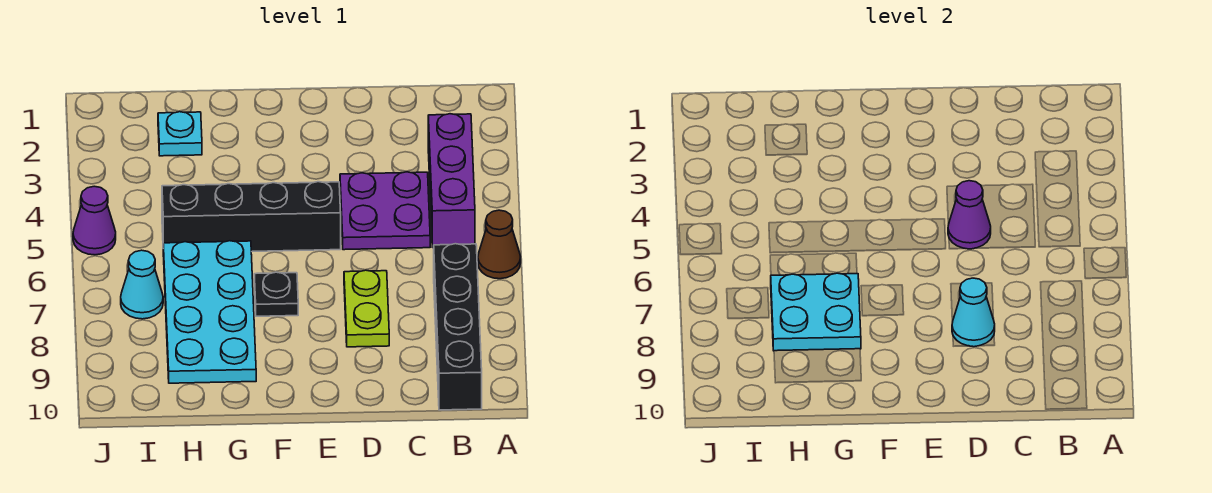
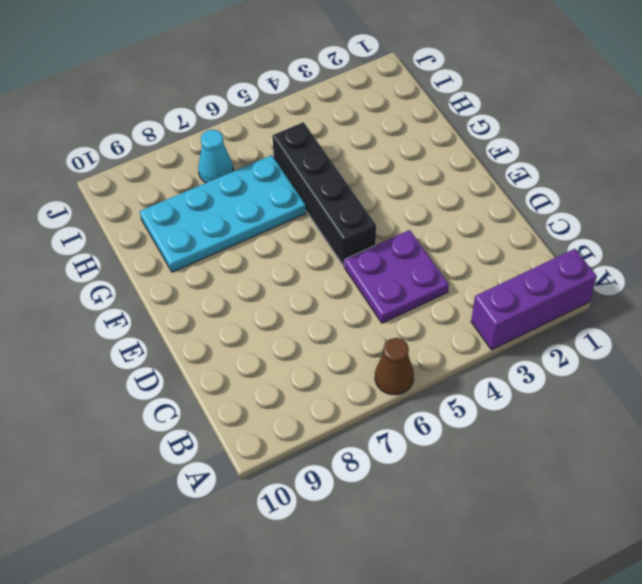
purple brick A1:A3 level 1 -> purple brick B3:B5 level 1
none -> black brick B7:B10 level 1
none -> lime plate D7:D8 level 1
none -> black plate F7 level 1

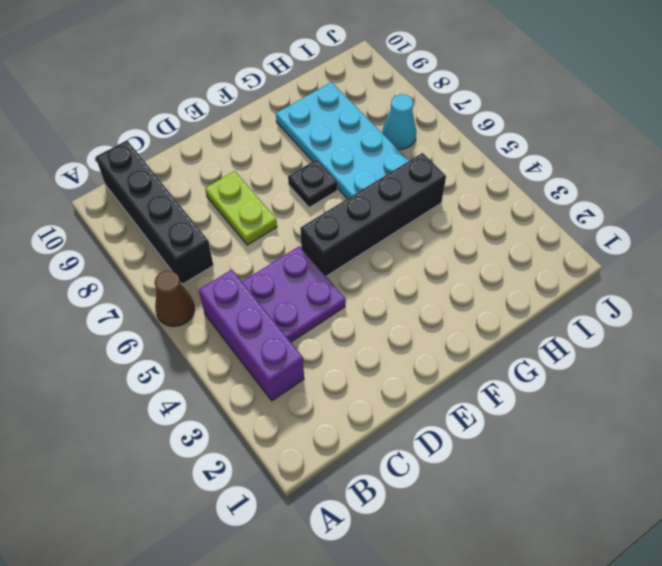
none -> cyan plate H2 level 1
none -> purple cone J5 level 1
none -> purple cone D5 level 2

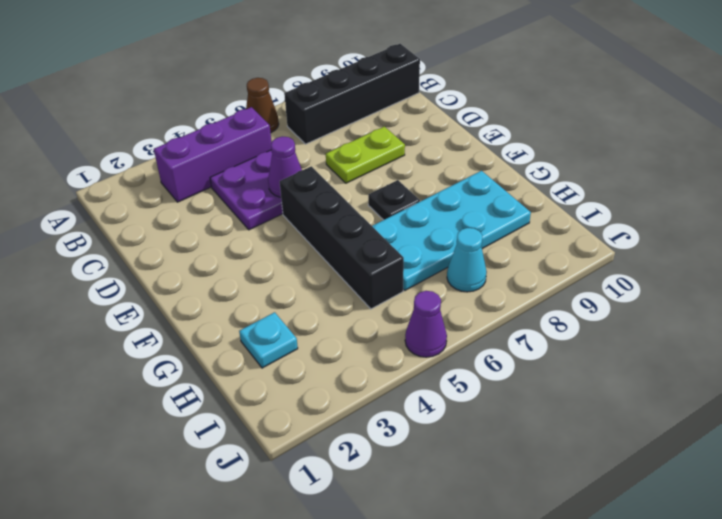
none -> cyan cone D8 level 2
none -> cyan plate G7:H8 level 2

